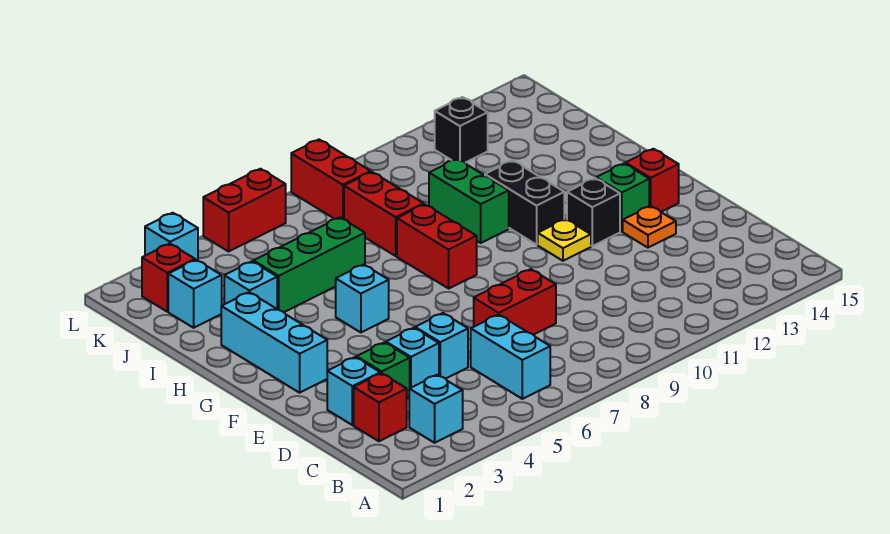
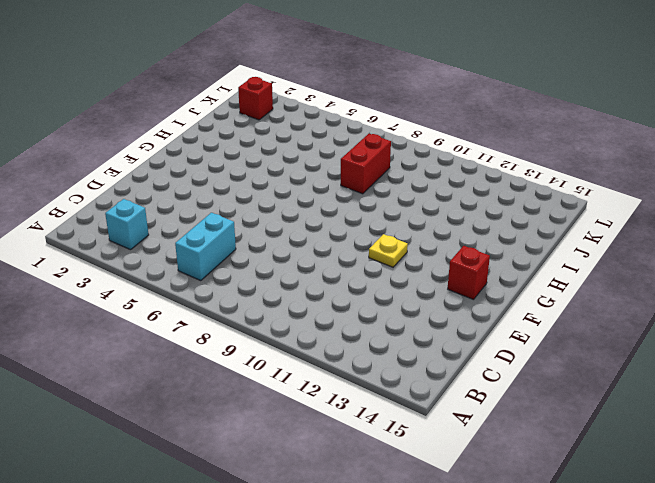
none -> red brick C2 level 1
none -> cyan brick D2 level 1
none -> green brick D3 level 1

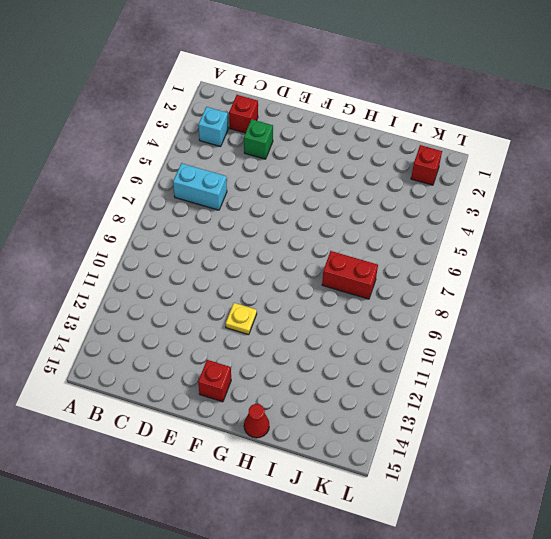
red cone H15 level 1 -> none
none -> cyan brick D2 level 1
none -> cyan brick D4 level 1
none -> cyan brick D5 level 1

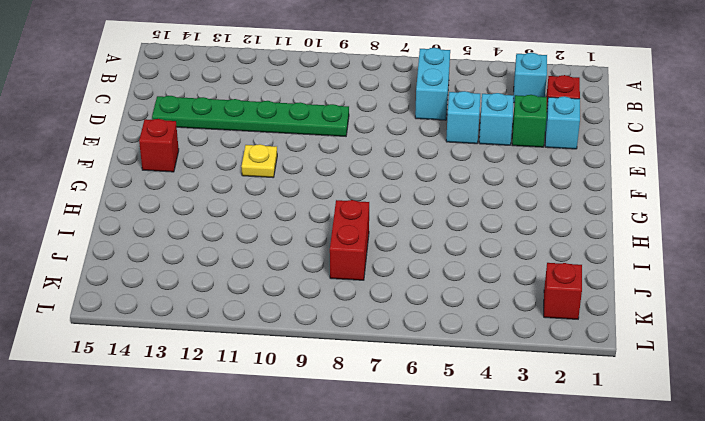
green plate D9:D14 level 1 -> none
none -> red brick D7:D8 level 1
none -> orange plate E13 level 1
none -> cyan brick F2:H2 level 1

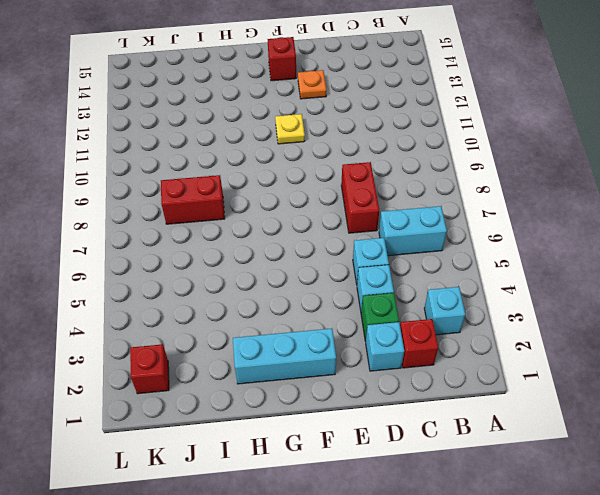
none -> black brick F12 level 1
none -> green brick F13 level 1
none -> cyan brick G5 level 1

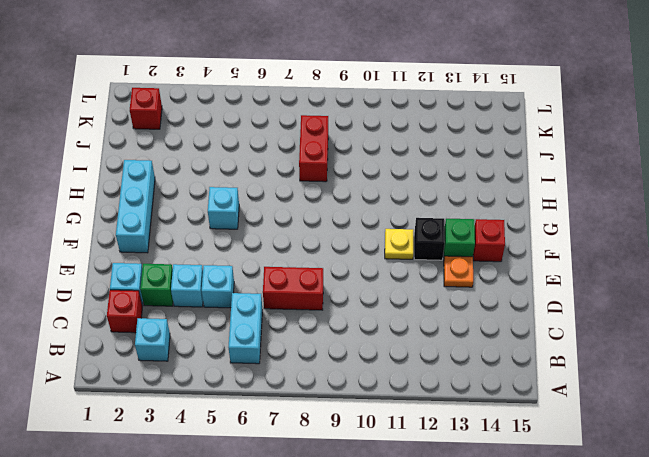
none -> red brick G8:H8 level 1
none -> black brick G11:H11 level 1
none -> green brick H10:I10 level 1

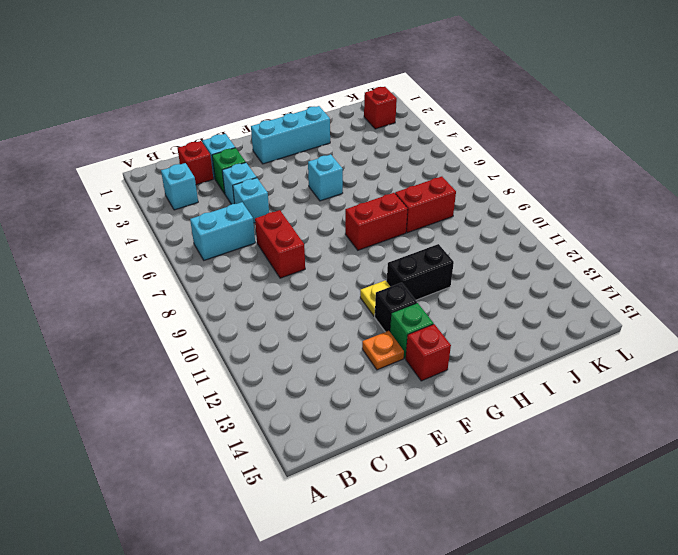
none -> green brick H10:I10 level 1
none -> cyan brick I3 level 1
none -> green brick I4:I6 level 1

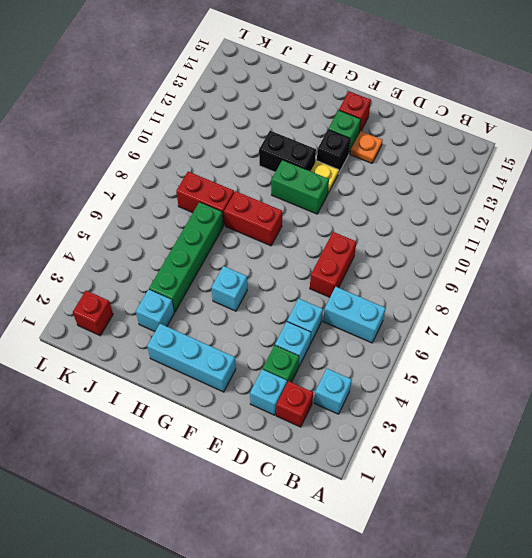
green brick F10:G10 level 1 -> green brick H10:I10 level 1
green brick I4:I7 level 1 -> green brick I4:I6 level 1
none -> cyan brick J2 level 1
none -> red brick K8:L8 level 1
none -> black brick K12 level 1

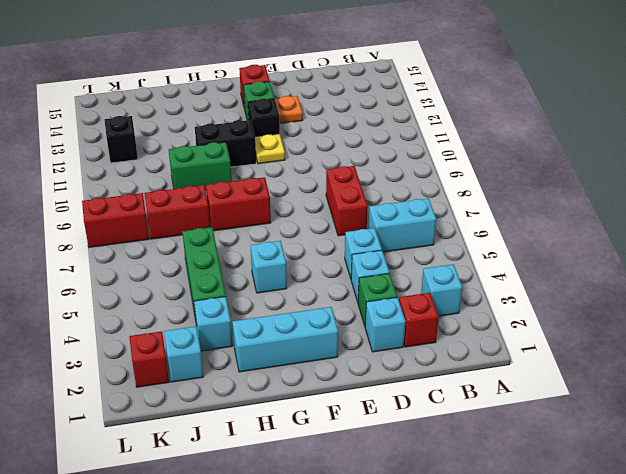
none -> cyan brick L3 level 1
none -> red brick L5:L6 level 1

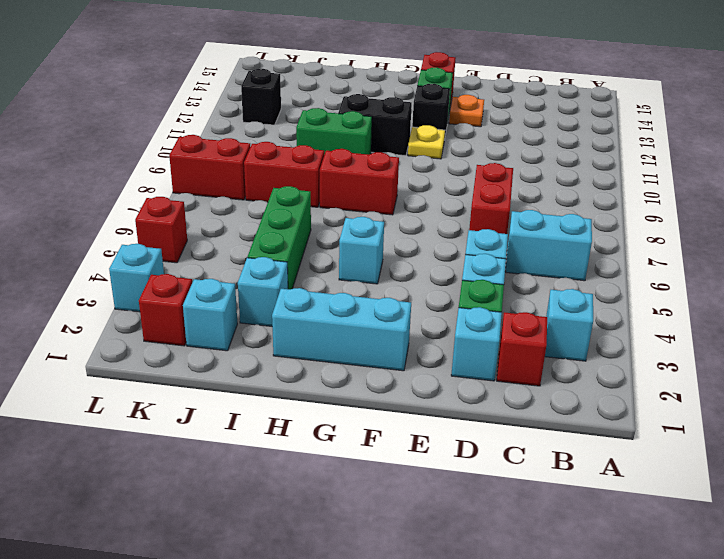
red brick L5 level 1 -> red brick L5:L6 level 1

